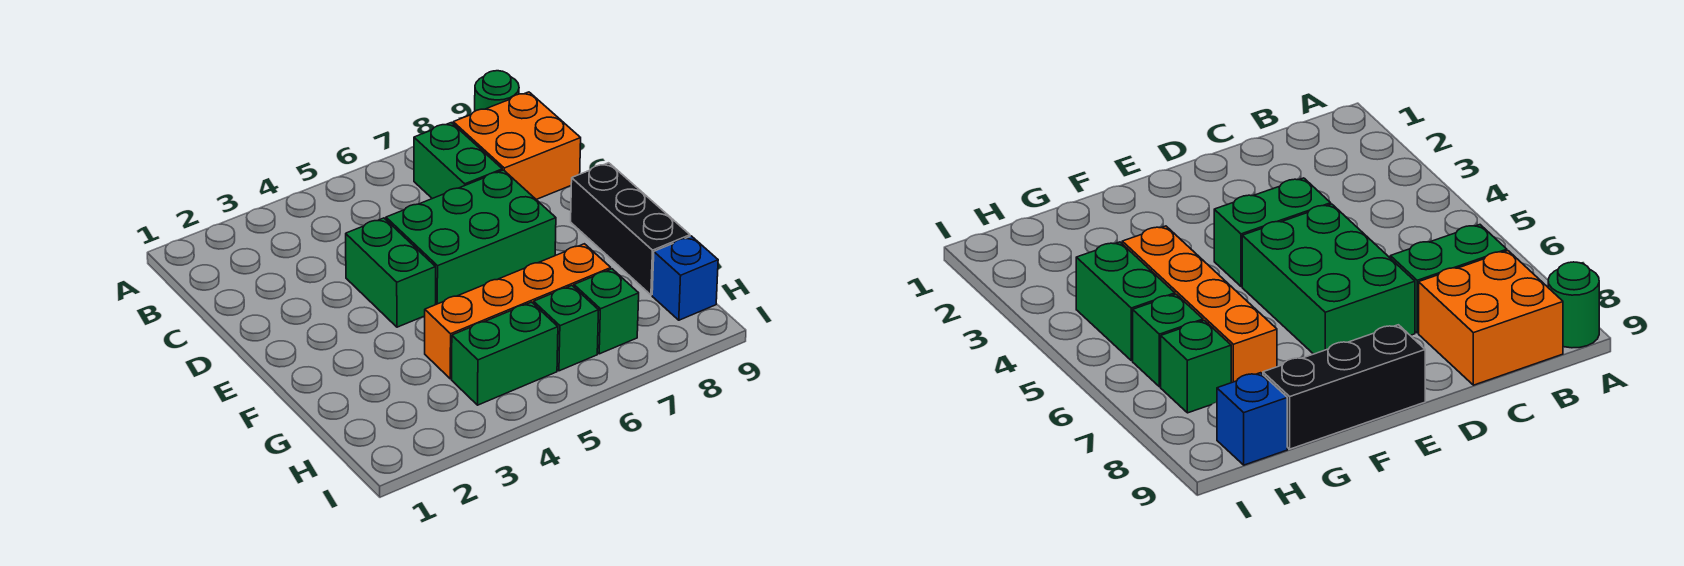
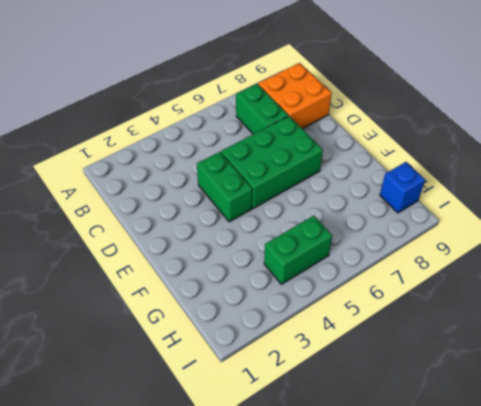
none -> green round brick A9 level 1
none -> black brick E9:G9 level 1

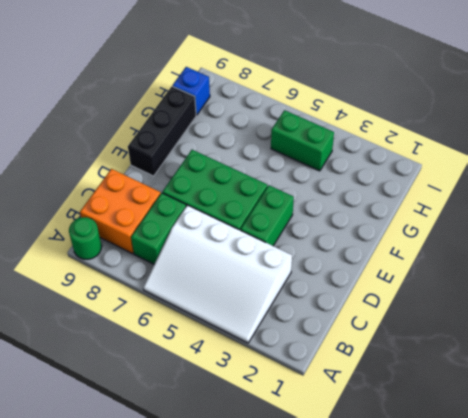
white slope A3:C6 level 1 top C -> none
none -> orange brick G4:G7 level 1
none -> green brick H6 level 1

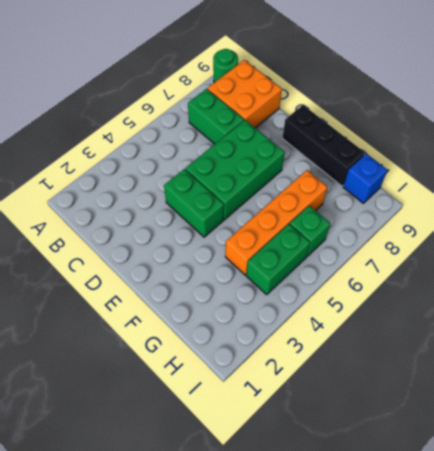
none -> green brick H7 level 1

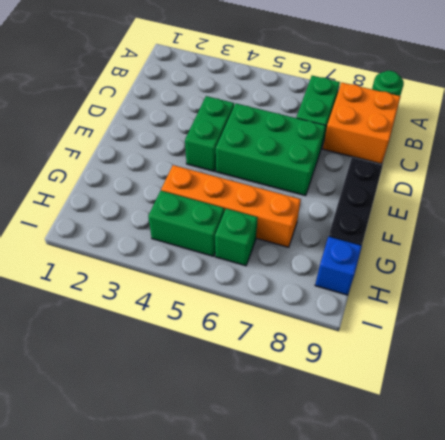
none -> green brick H7 level 1

